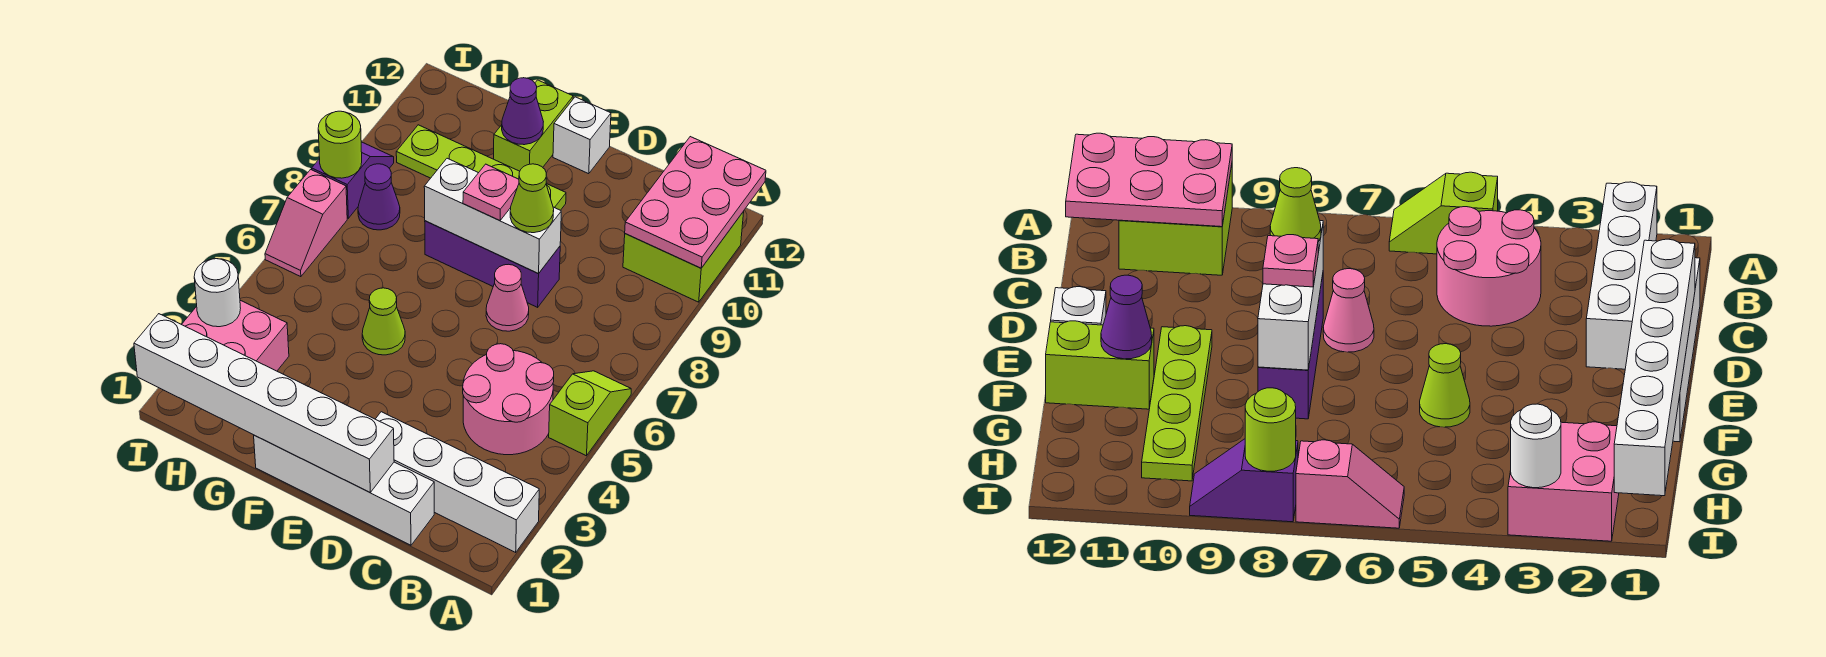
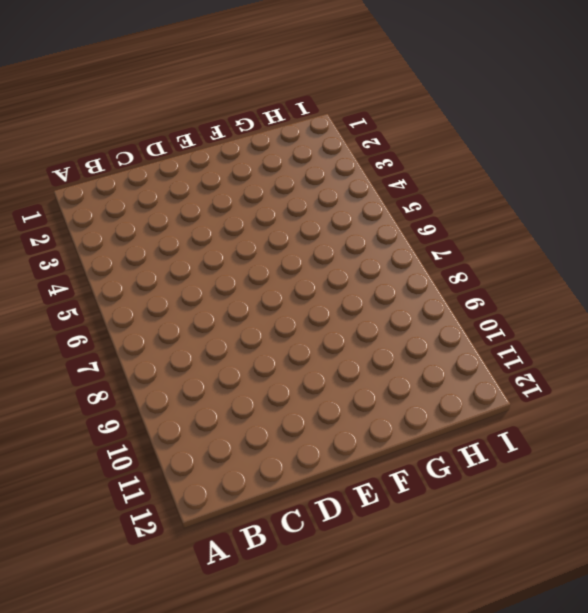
none -> white brick A2:D2 level 1
none -> lime slope A5:A6 level 1 top 5
none -> lime brick A10:B11 level 1

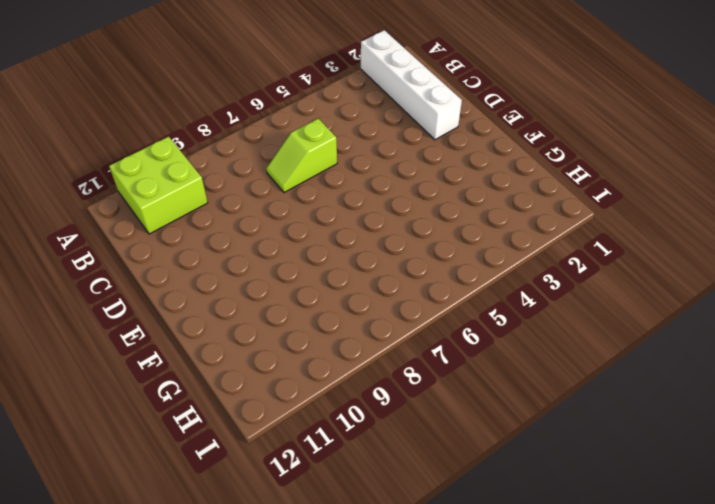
lime slope C6:C7 level 1 top 6 -> lime slope A5:A6 level 1 top 5
none -> pink round brick B4:C5 level 1
none -> white brick C1:F1 level 1
none -> pink cone D7 level 1

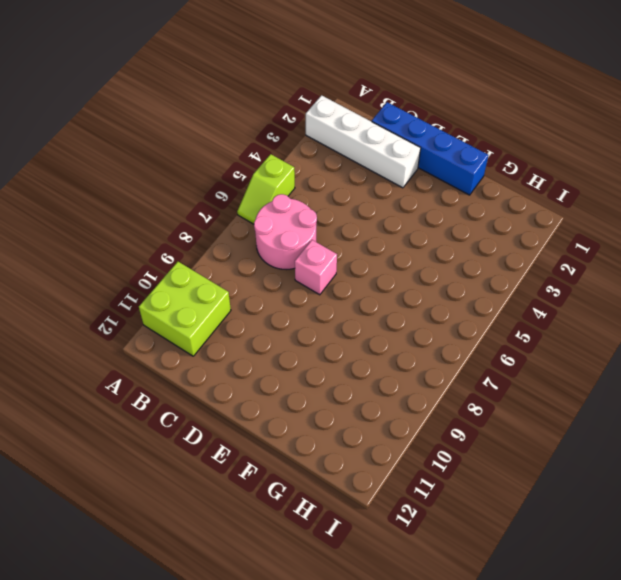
pink round brick B6:C7 level 1 -> pink round brick B4:C5 level 1
blue brick C1:F1 level 1 -> white brick C1:F1 level 1
pink brick D7 level 1 -> pink cone D7 level 1
none -> purple brick D8:F8 level 1
none -> lime plate E10:H10 level 1
none -> white brick E12 level 1

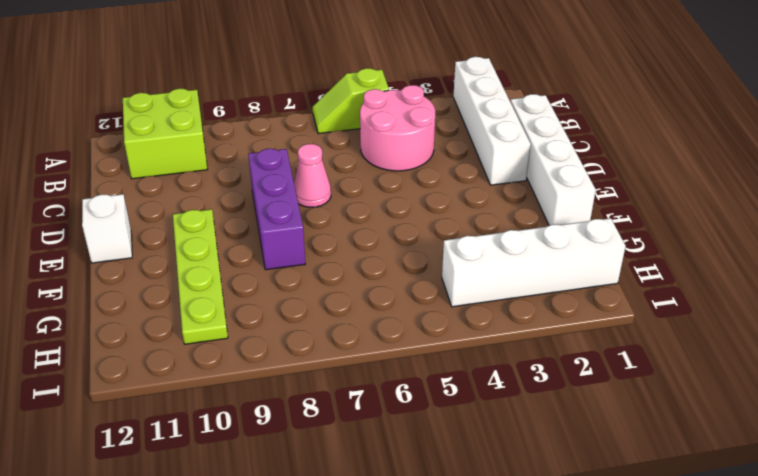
white brick H1:H4 level 1 -> pink brick H2:I3 level 1
none -> lime cone F5 level 1
none -> lime brick F11:F12 level 1
none -> purple cone H8 level 1

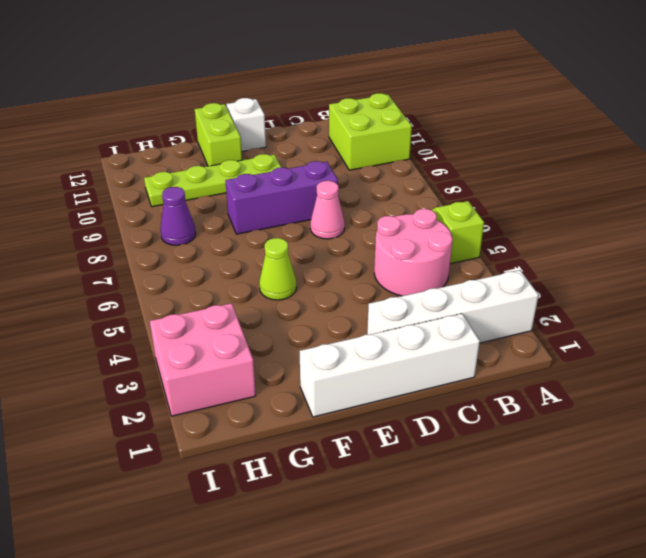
none -> pink slope I6:I7 level 1 top 7
none -> purple slope I8:I9 level 1 top 8
none -> pink plate A10:B12 level 2

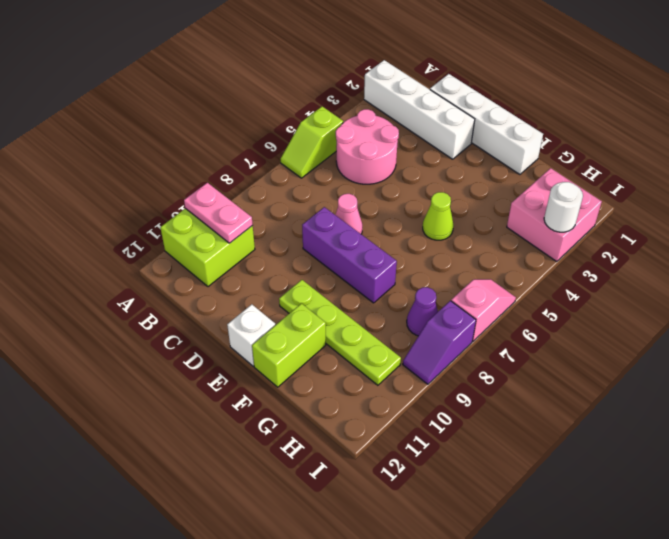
pink plate A10:B10 level 2 -> pink plate A10:B12 level 2
none -> white brick D1:I1 level 2
none -> white brick D8:F8 level 2
none -> purple cone F11 level 2

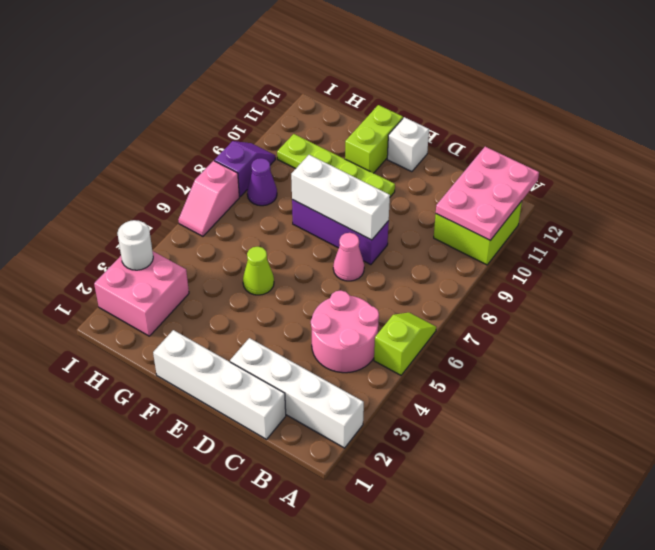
none -> white brick D1:I1 level 2
none -> purple cone F11 level 2
none -> lime round brick I8 level 2

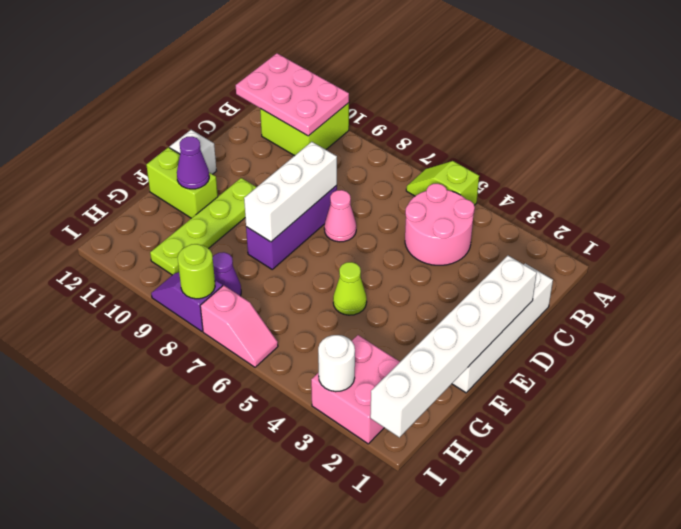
none -> white brick A2:D2 level 1
none -> lime cone D8 level 3
none -> pink plate E8 level 3

